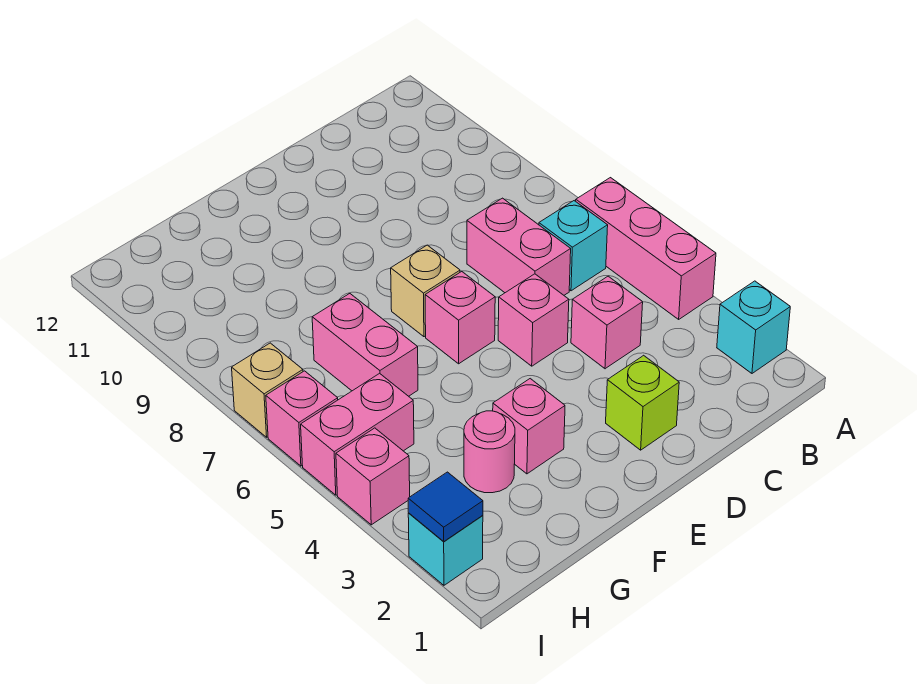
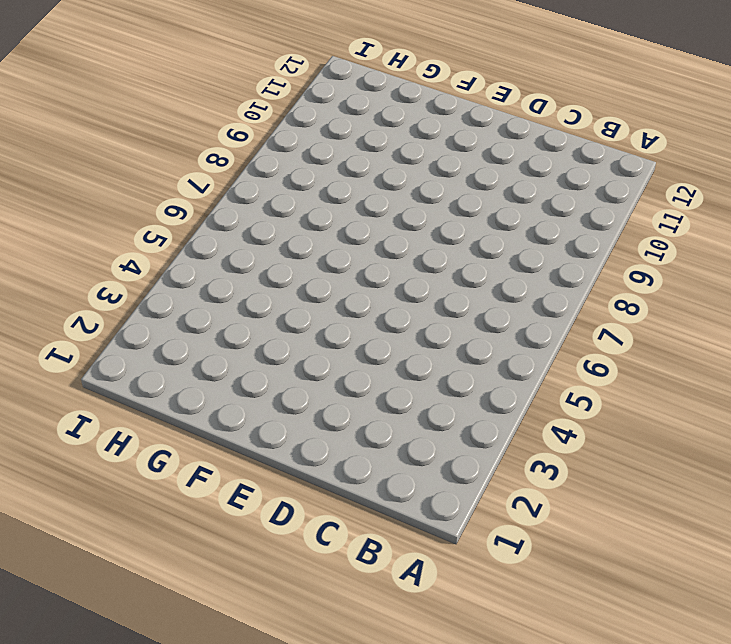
none -> cyan brick A2 level 1
none -> pink brick A4:A6 level 1
none -> cyan brick B6 level 1

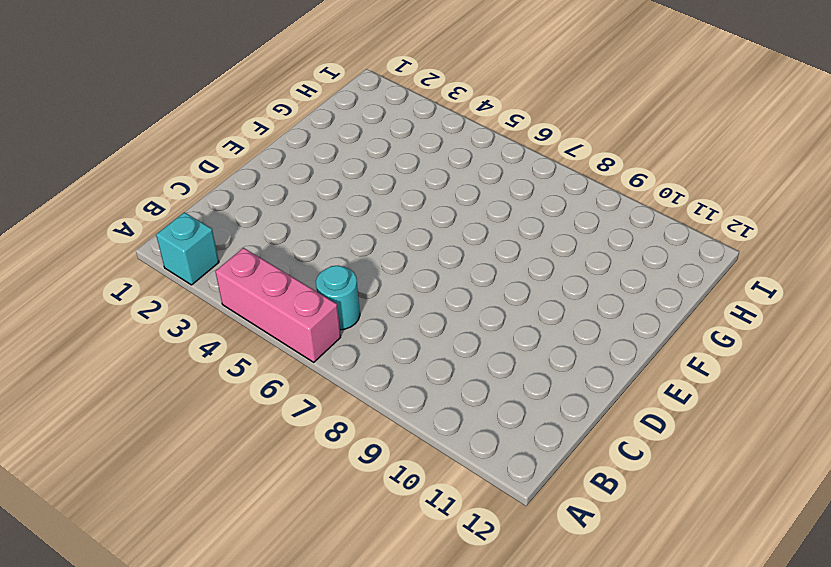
cyan round brick B6 level 1 -> cyan brick B6 level 1
none -> pink brick C4 level 1
none -> pink brick C6:C7 level 1
none -> lime brick D2 level 1

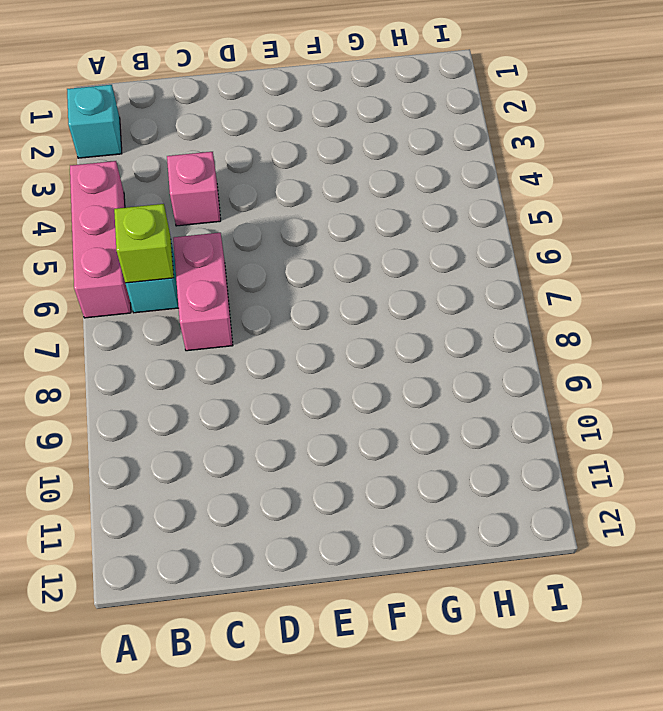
lime brick B6 level 2 -> lime brick D2 level 1
none -> pink brick D5 level 1
none -> pink brick E6 level 1
none -> tan brick E7 level 1

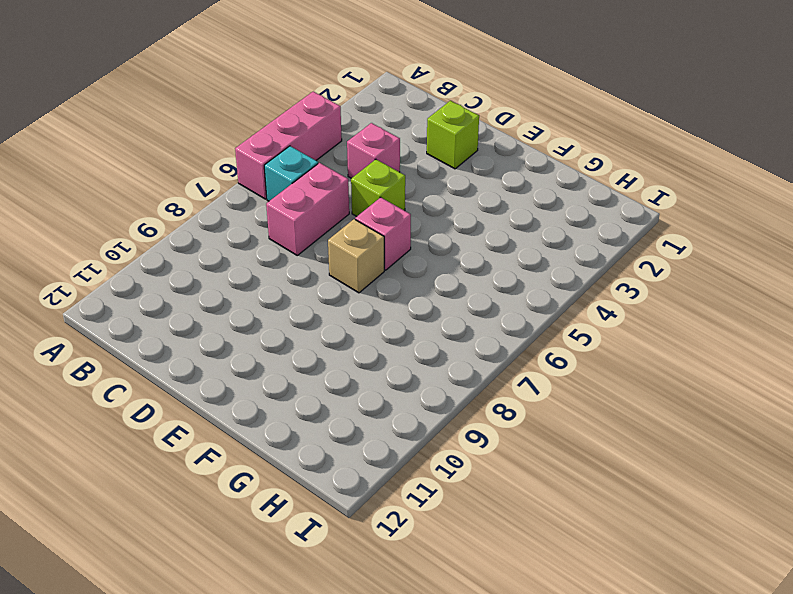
lime brick D5 level 1 -> pink brick D5 level 1
none -> cyan brick A2 level 1
none -> pink brick F3 level 1
none -> pink round brick G3 level 1

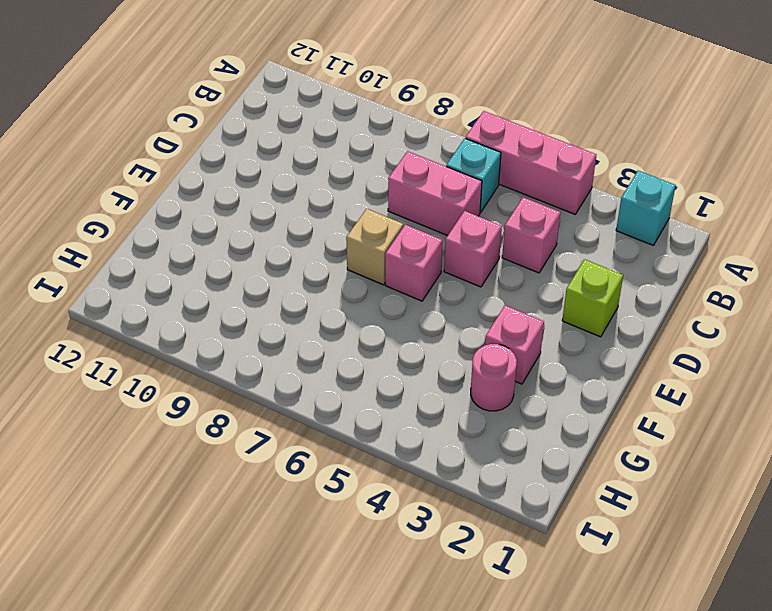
none -> pink brick G6:G7 level 1
none -> pink brick H5:I5 level 1
none -> cyan brick I2 level 1

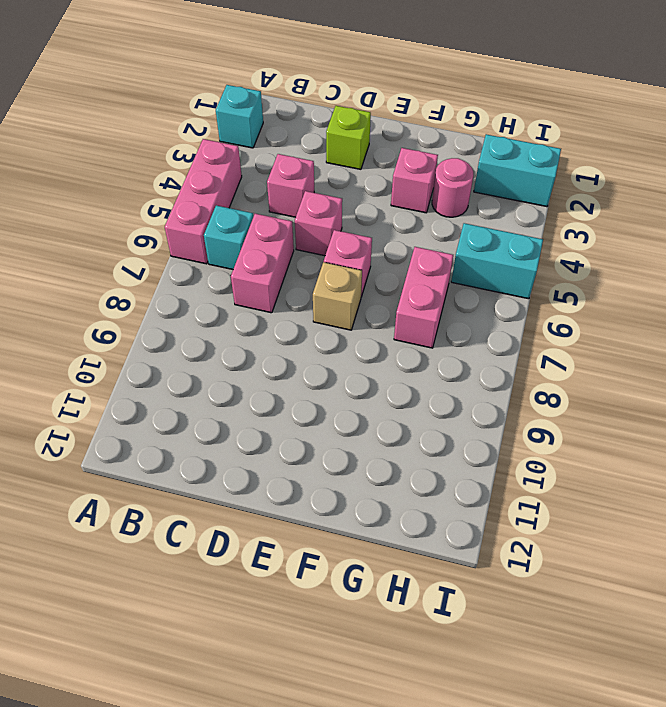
cyan brick H2:I2 level 1 -> cyan brick I2 level 1
cyan brick H5:I5 level 1 -> pink brick H5:I5 level 1
none -> pink brick I4 level 1
none -> pink brick I6 level 1
none -> tan brick I7 level 1

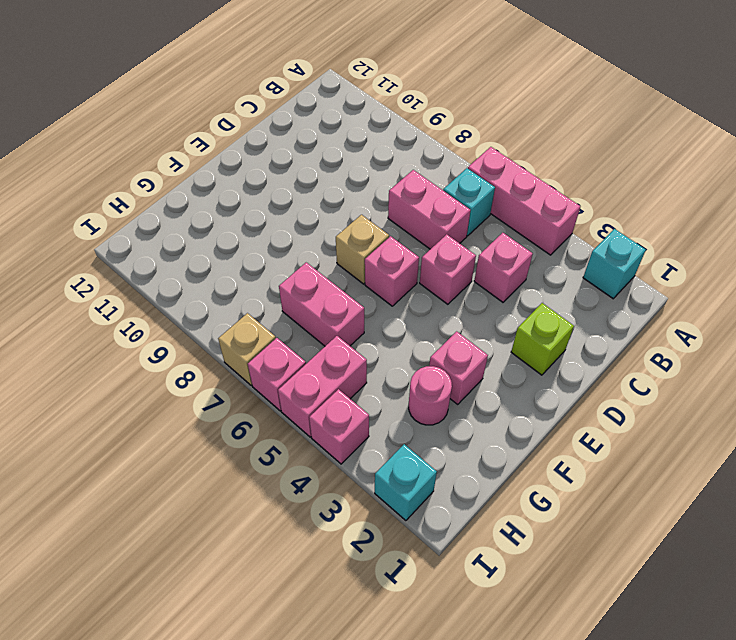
none -> blue tile I2 level 2

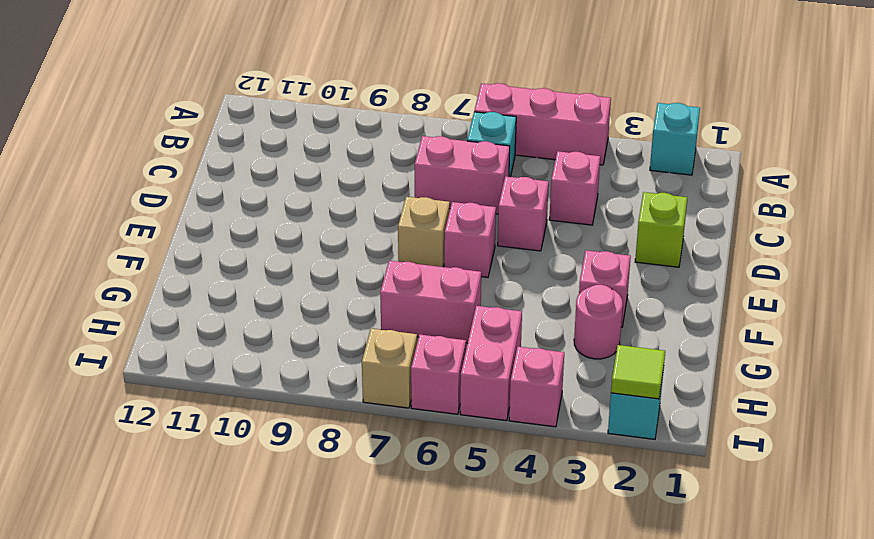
lime tile I2 level 2 -> blue tile I2 level 2

